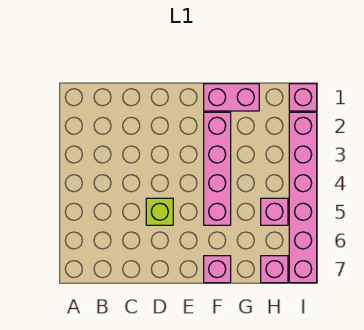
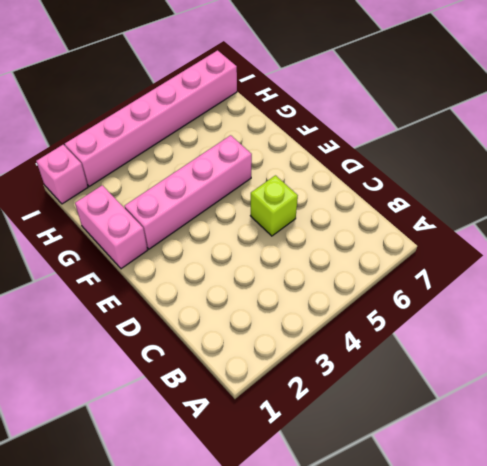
none -> pink brick F7 level 1
none -> pink brick H5 level 1

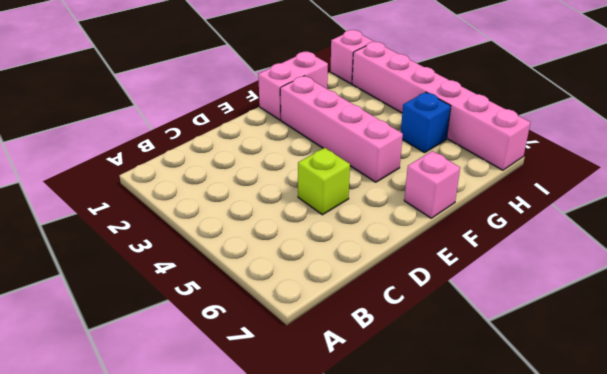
blue brick H5 level 1 -> pink brick H5 level 1
none -> pink brick H7 level 1

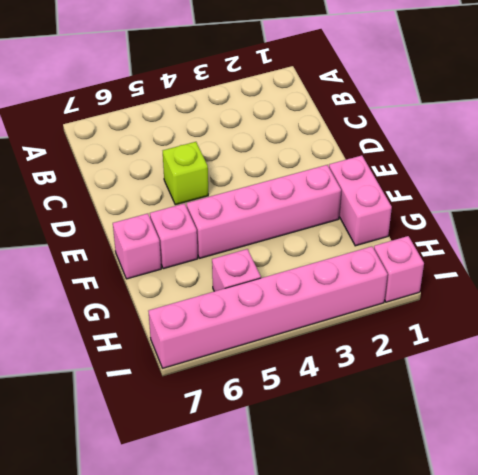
pink brick F6 level 1 -> pink brick H7 level 1

